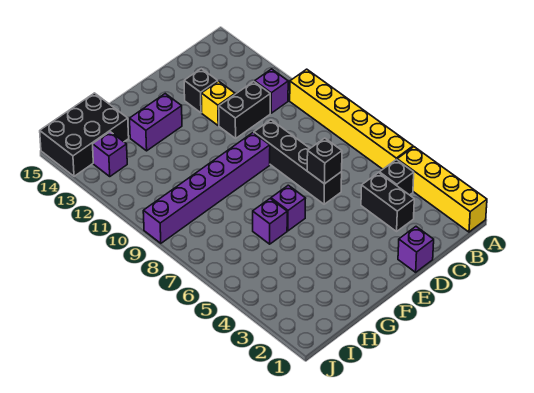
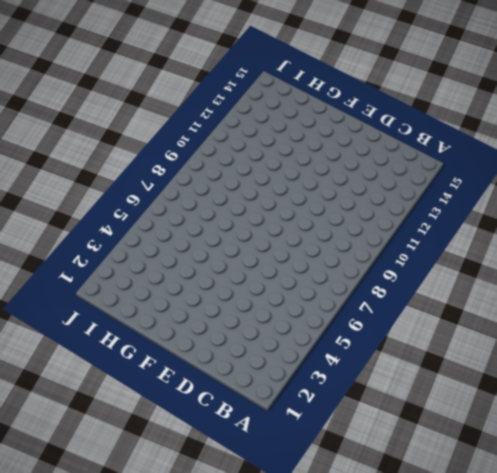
none -> yellow brick A1:A4 level 1
none -> yellow brick A5:A10 level 1
none -> black brick B4 level 1

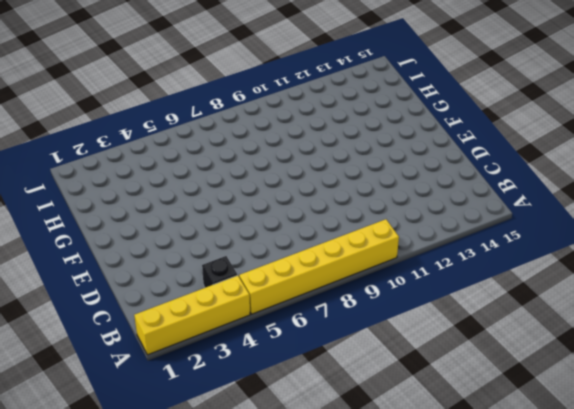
none -> purple brick B11 level 1
none -> black brick C3:C4 level 1
none -> black brick C11:D11 level 1

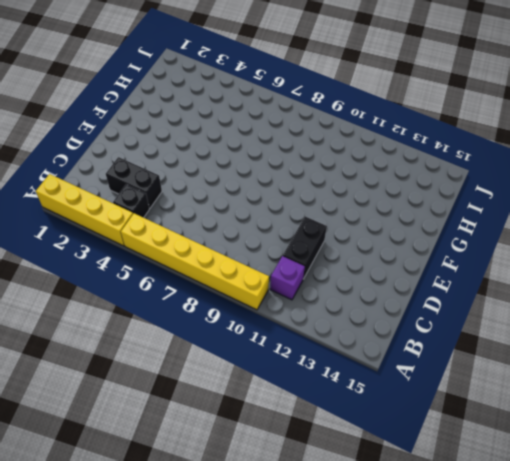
none -> purple brick D1 level 1
none -> black brick D6:D9 level 1
none -> yellow brick D12 level 1

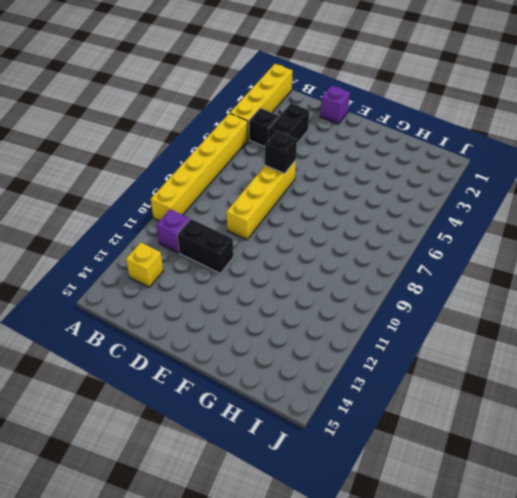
yellow brick B13 level 1 -> yellow brick D12 level 1
yellow brick D6:D9 level 1 -> black brick D6:D9 level 1
none -> black brick D13 level 1
none -> purple brick E9:J9 level 1
none -> purple brick F6 level 1

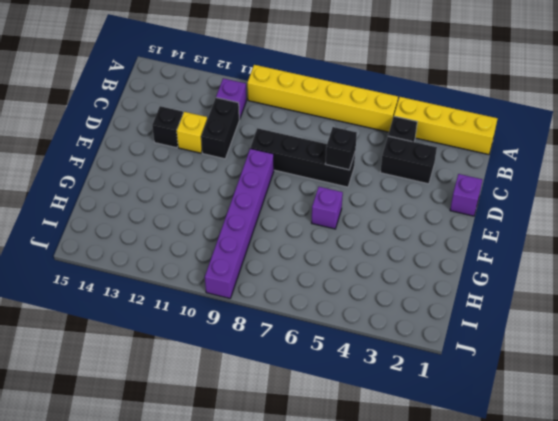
none -> purple brick F13:G13 level 1
none -> purple brick G6 level 1
none -> black brick H14:J15 level 1

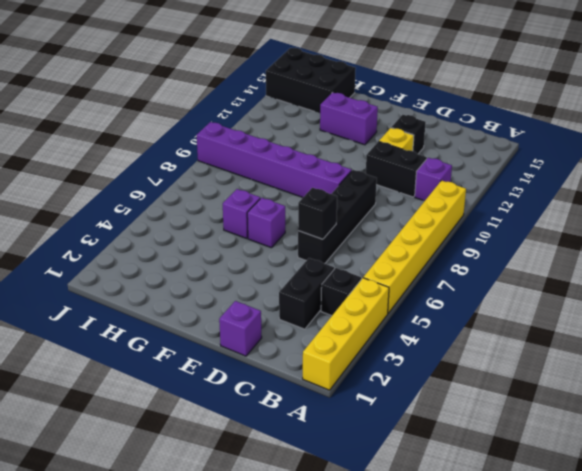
none -> purple brick I13 level 1

